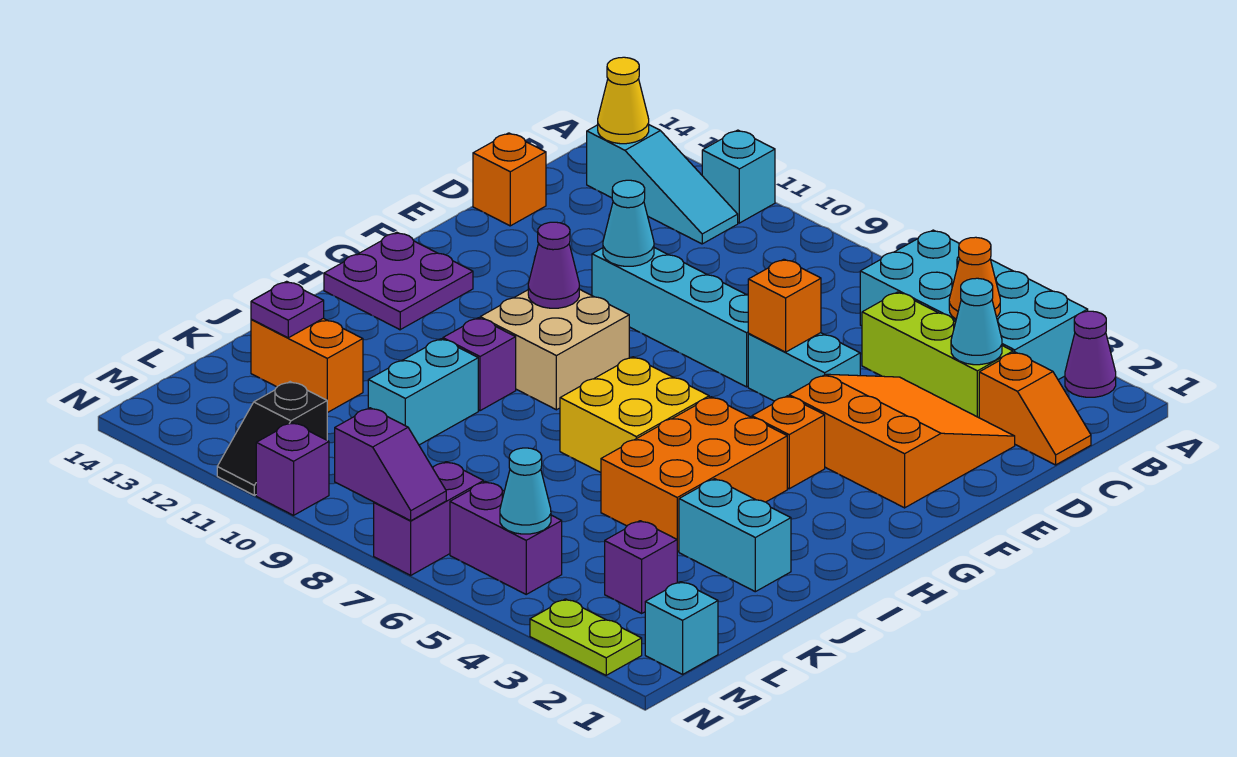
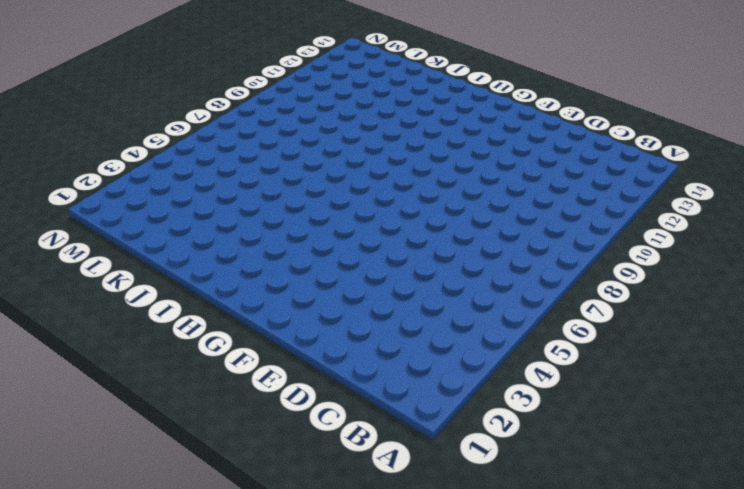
none -> purple cone A2 level 1
none -> cyan brick A3:B6 level 1
none -> cyan brick A11 level 1
none -> cyan slope B11:B13 level 1 top 13

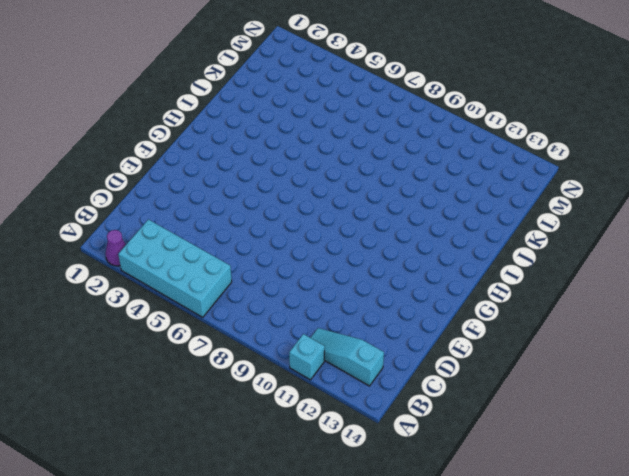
none -> orange slope C1:C2 level 1 top 2
none -> lime brick C3:C5 level 1
none -> orange slope D2:F4 level 1 top F
none -> orange brick D14 level 1

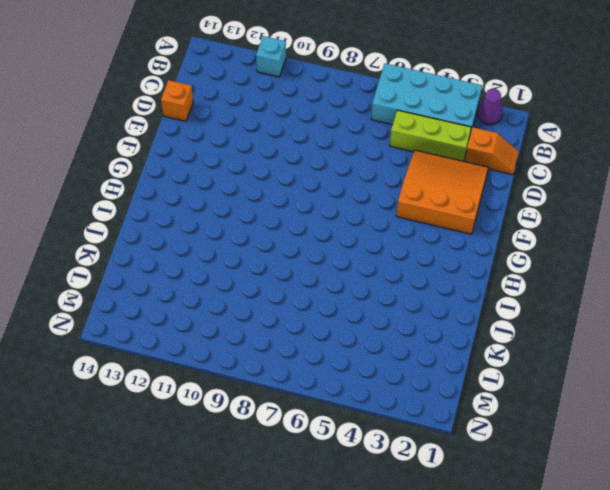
none -> cyan slope B11:B13 level 1 top 13
none -> cyan brick E5:E6 level 1
none -> cyan brick E7:E10 level 1
none -> orange brick G4 level 1

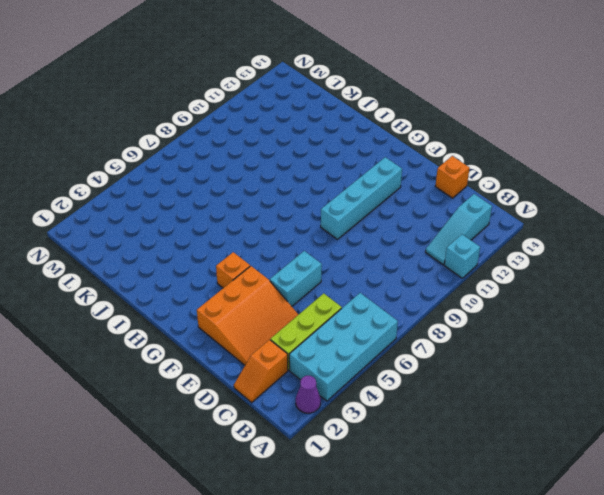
cyan brick F9:F12 level 1 -> cyan brick E7:E10 level 1
none -> tan brick G9:H10 level 1
none -> purple plate G13:H14 level 1
none -> orange brick H4:J5 level 1
none -> yellow brick H6:I7 level 1

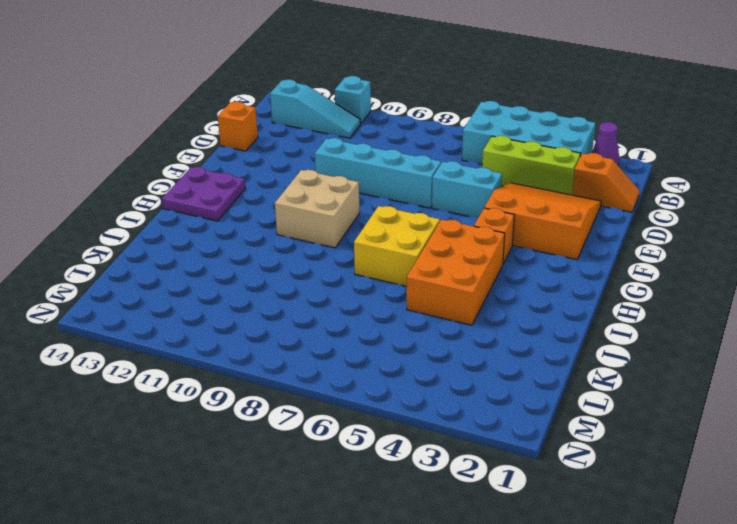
none -> purple brick I10 level 1
none -> cyan brick J2:J3 level 1
none -> cyan brick J10:K10 level 1
none -> orange brick K12:K13 level 1

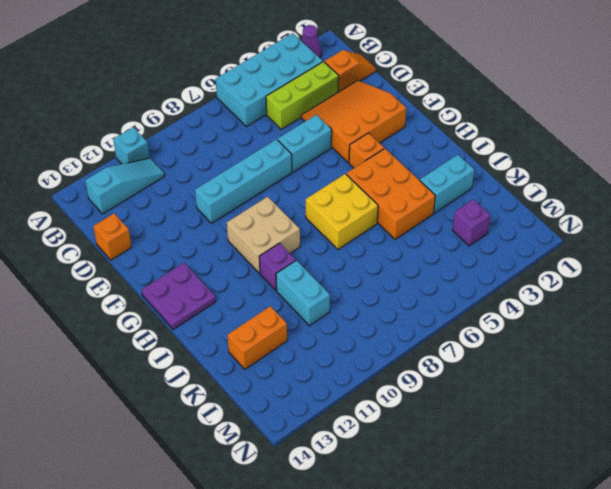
none -> cyan brick M1 level 1
none -> purple brick M5:M6 level 1
none -> purple brick M7:N7 level 1
none -> black slope M11:N11 level 1 top M

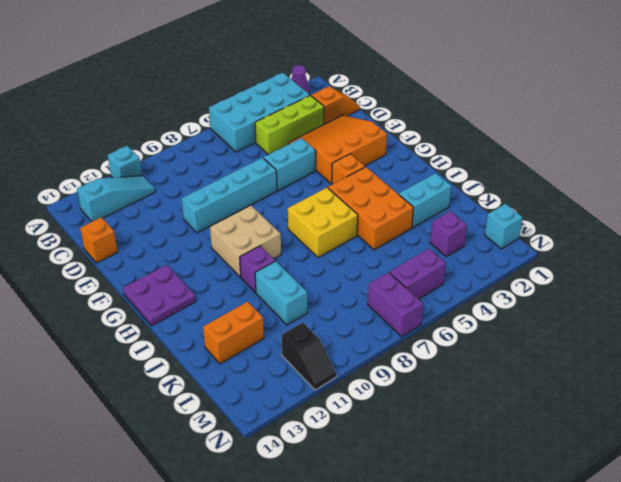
none -> lime plate N2:N3 level 1
none -> purple brick N10 level 1
none -> orange cone B4 level 2
none -> yellow cone B13 level 2

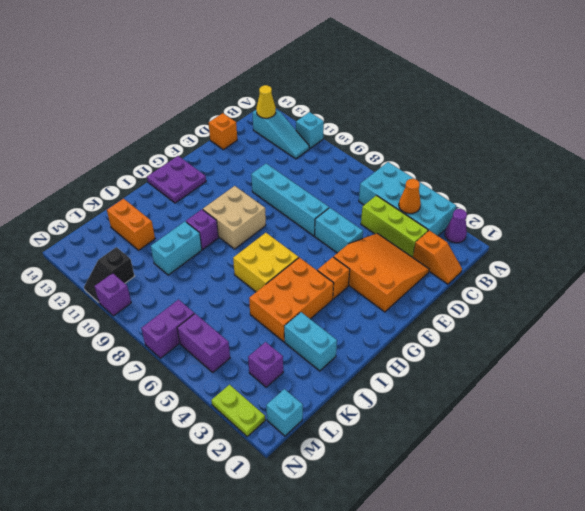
none -> cyan cone C3 level 2
none -> orange brick E6 level 2
none -> cyan cone E10 level 2
none -> purple cone G10 level 2

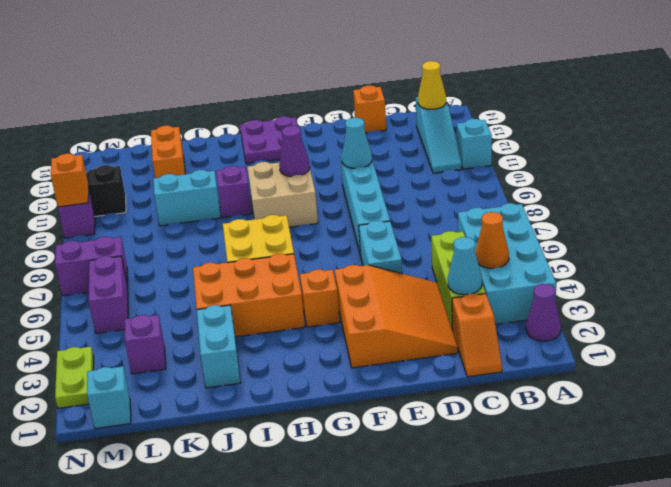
orange brick N10 level 2 -> orange brick E6 level 2
none -> purple plate K13 level 2
none -> cyan cone M5 level 2
none -> purple slope N7:N8 level 2 top 8

